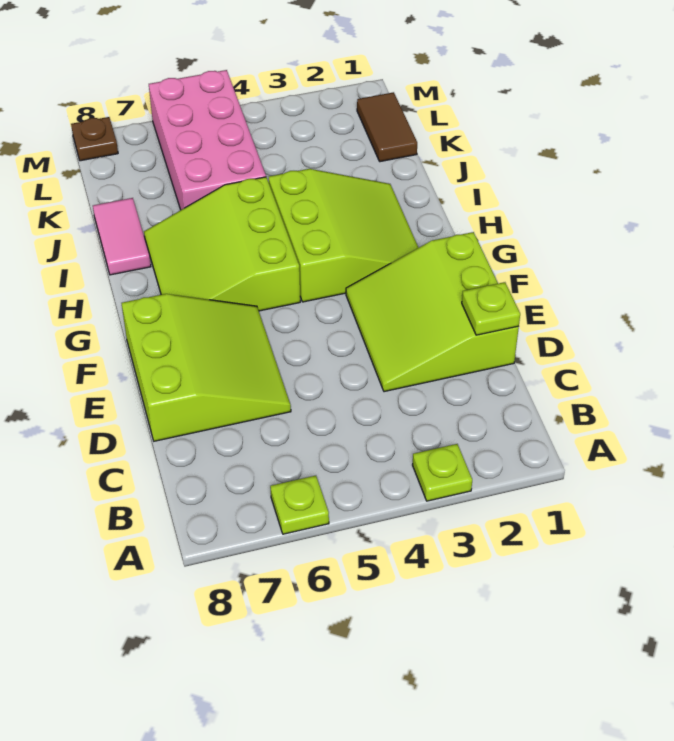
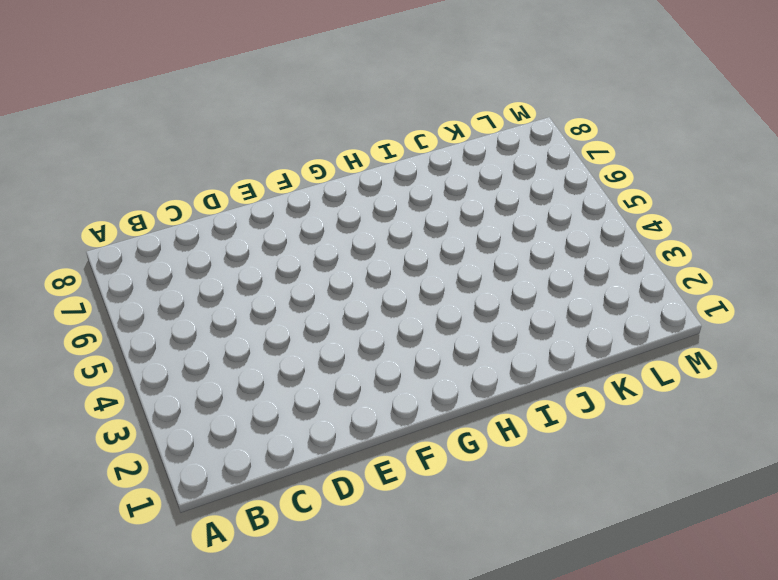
none -> lime plate A3 level 1
none -> lime plate A6 level 1

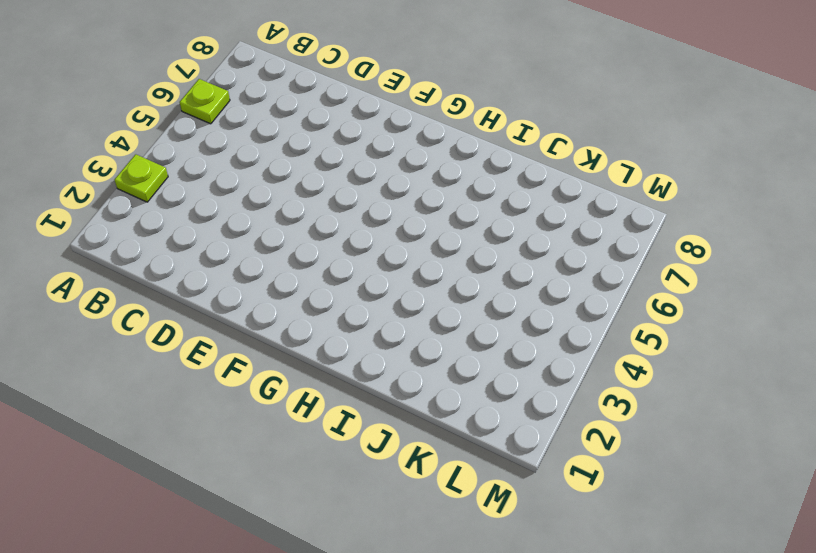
none -> lime slope D1:F3 level 1 top 1
none -> lime slope D6:F8 level 1 top 8

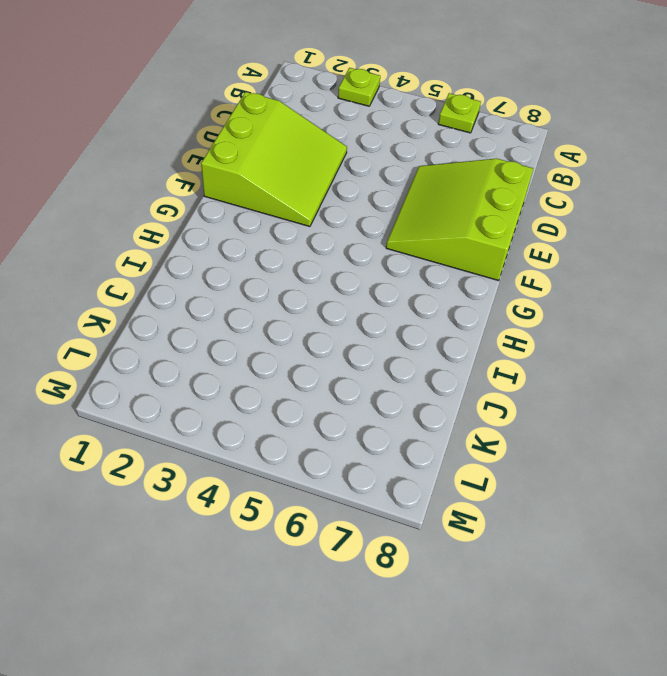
none -> lime slope G2:I4 level 1 top 4
none -> lime slope G5:I7 level 1 top 5

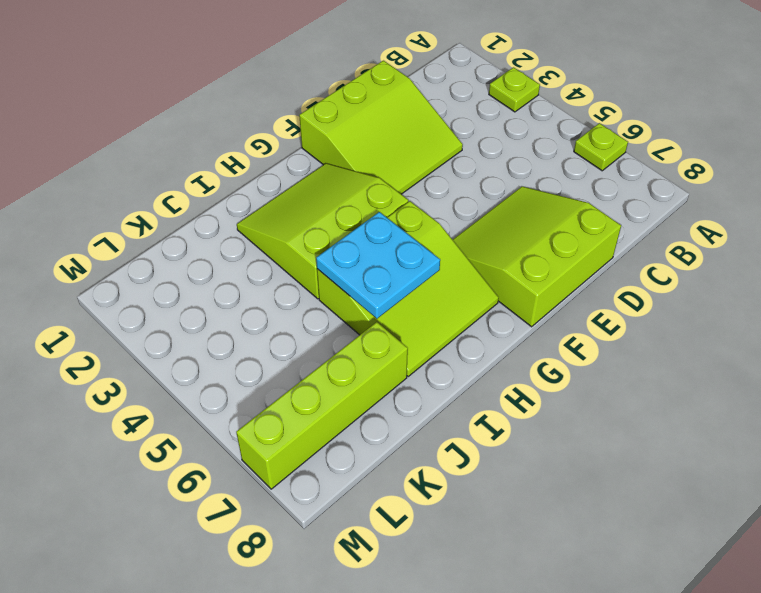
cyan plate H5:I6 level 2 -> none
lime brick J7:M7 level 1 -> none
none -> pink tile I8:J8 level 1
none -> pink brick J5:M6 level 1

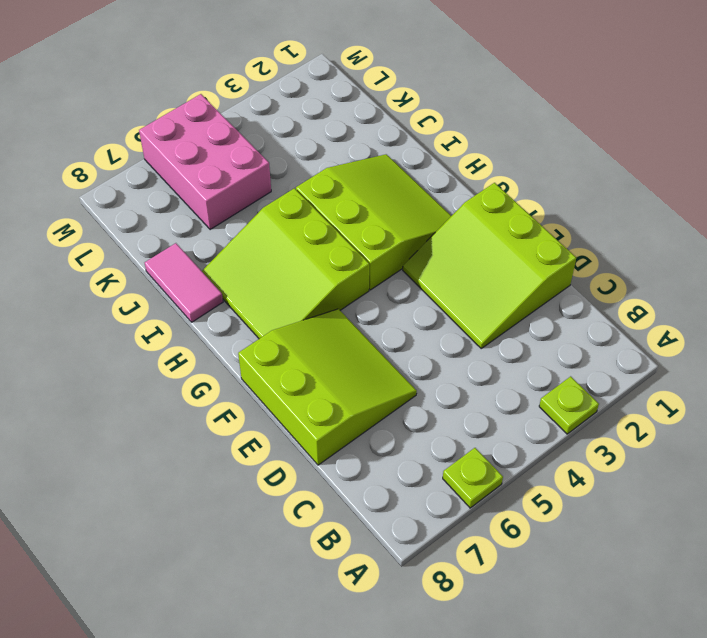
pink brick K5:M6 level 1 -> pink brick J5:M6 level 1
none -> brown tile K1:L1 level 1
none -> brown plate M8 level 1

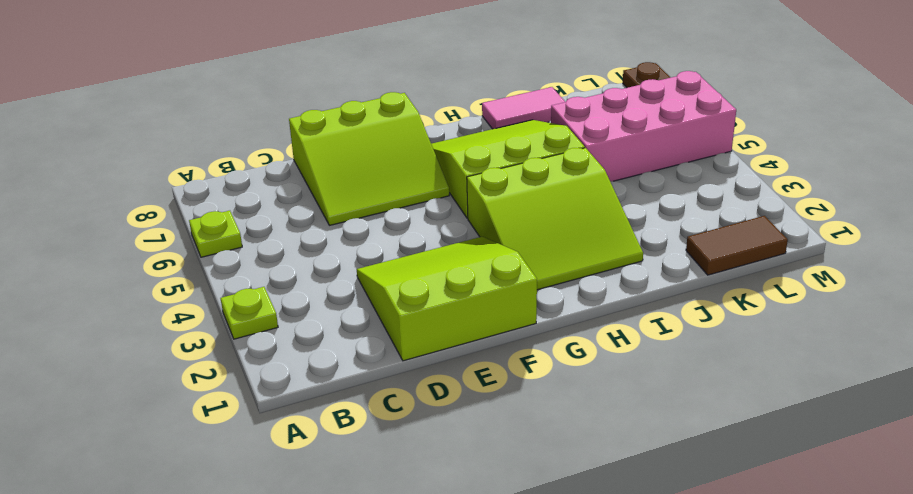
none -> lime plate D1 level 2

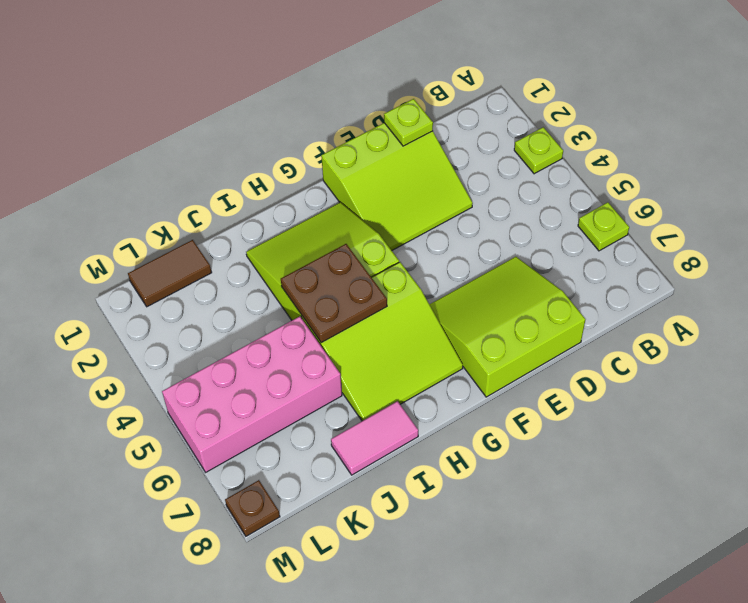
brown plate H4:I5 level 2 -> none

